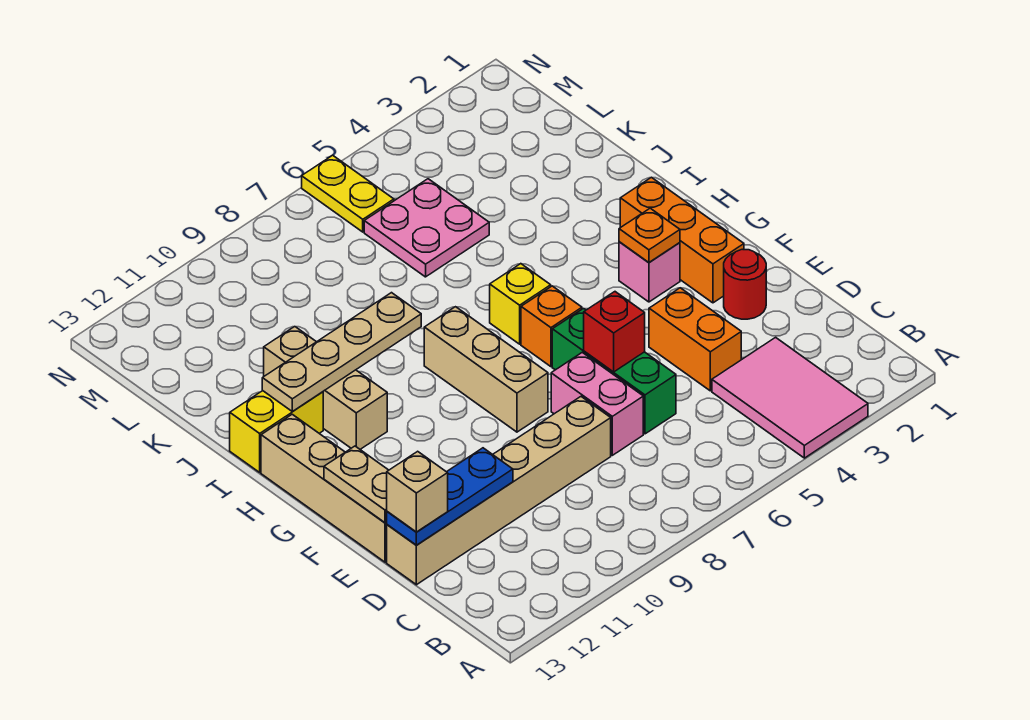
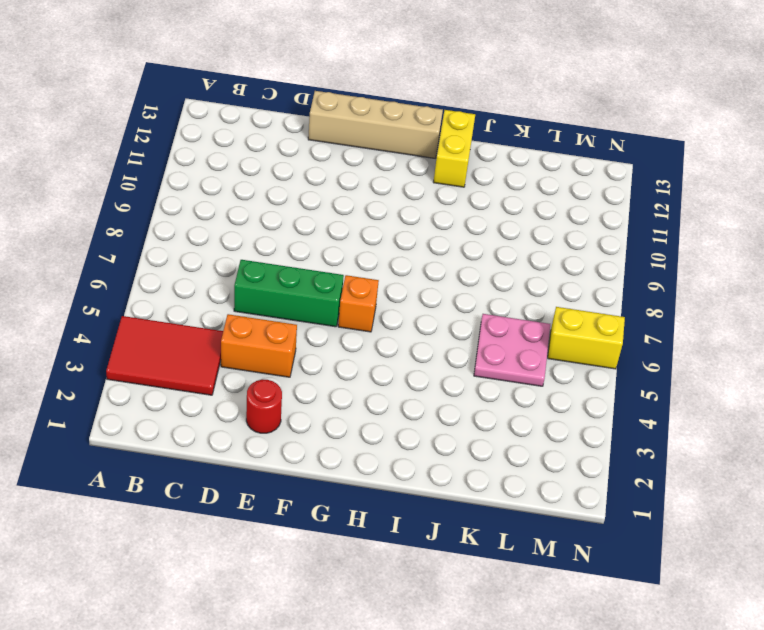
red tile A3:C4 level 1 -> pink tile A3:C4 level 1
yellow brick M6:N6 level 1 -> yellow plate M6:N6 level 1
none -> pink brick D7:E7 level 1
none -> tan brick D8:D13 level 1
none -> orange brick F2:H2 level 1

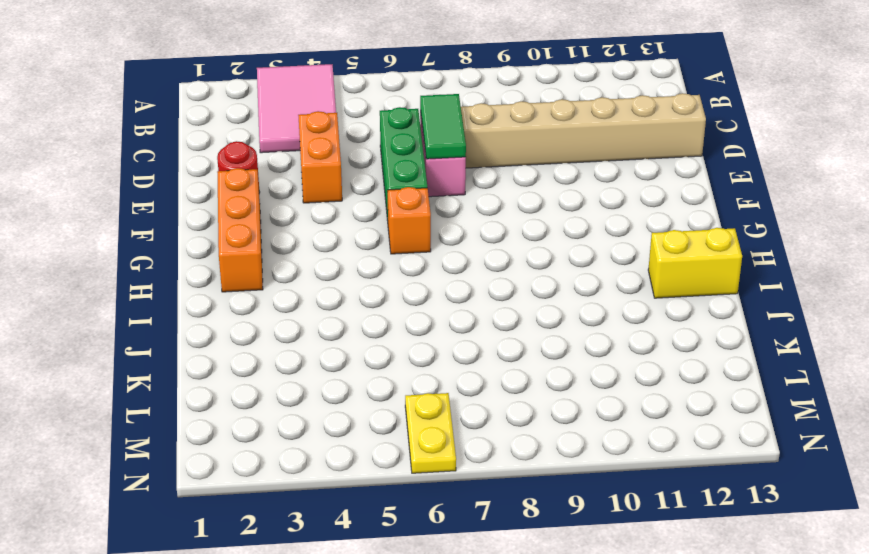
green tile D7:E7 level 2 -> none
none -> tan brick E13:H13 level 1
none -> tan brick F8:H8 level 1
none -> pink brick G3 level 1

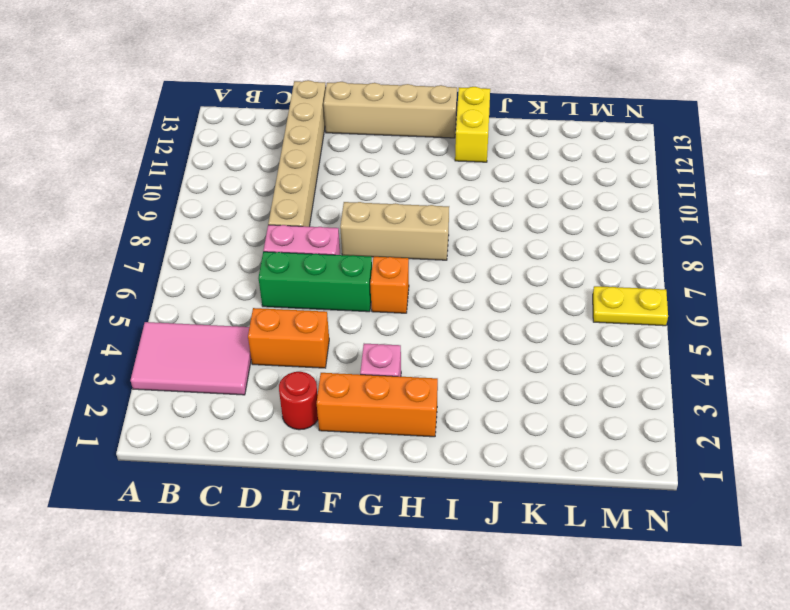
none -> yellow brick H6 level 1
none -> tan brick H11:J11 level 1
none -> pink plate K5:L6 level 1

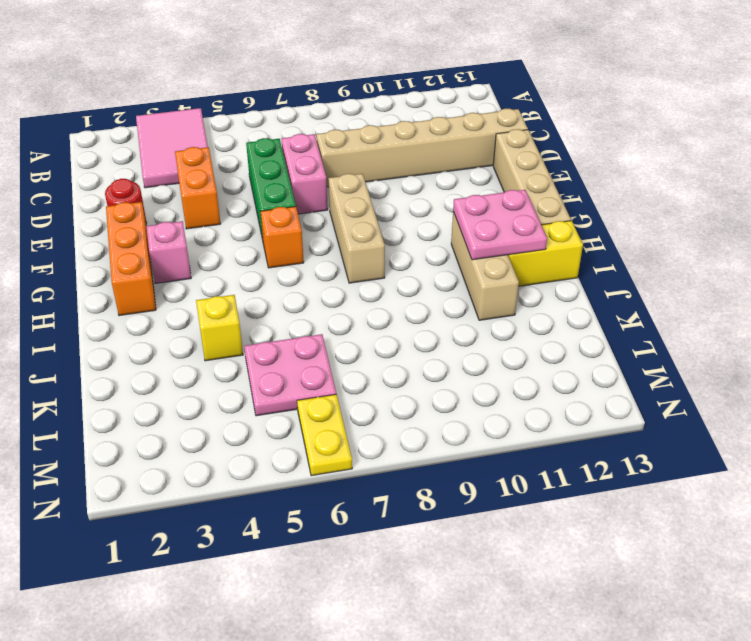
pink plate H11:I12 level 2 -> tan plate I9:I12 level 2
yellow brick J4 level 1 -> yellow brick H6 level 1
none -> blue plate D11:D13 level 2
none -> red brick E6 level 2
none -> tan plate E13:F13 level 2

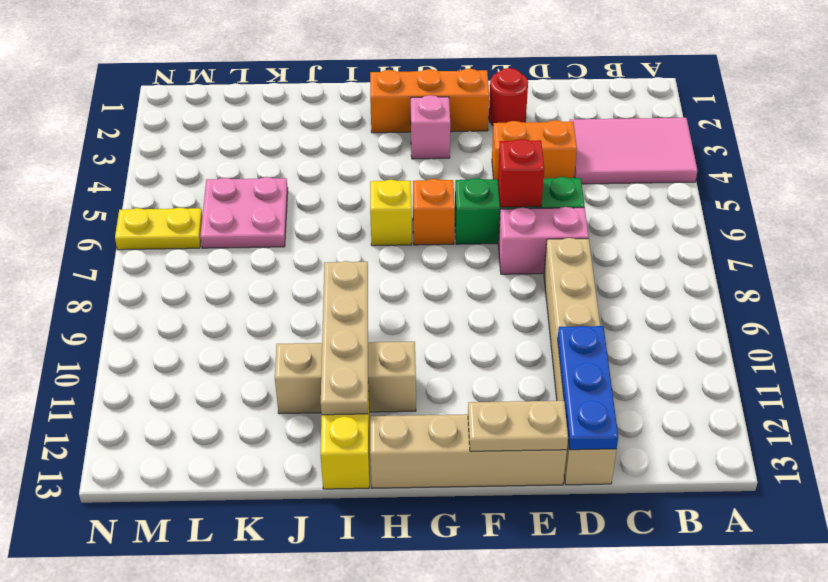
none -> tan brick F8:H8 level 1
none -> orange plate G3 level 2
none -> tan brick D13 level 3

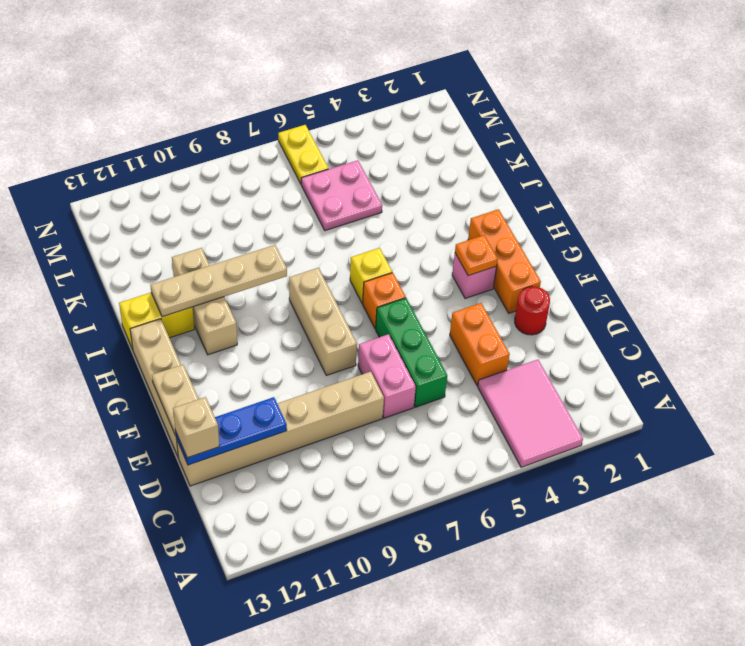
none -> red brick E6 level 2

